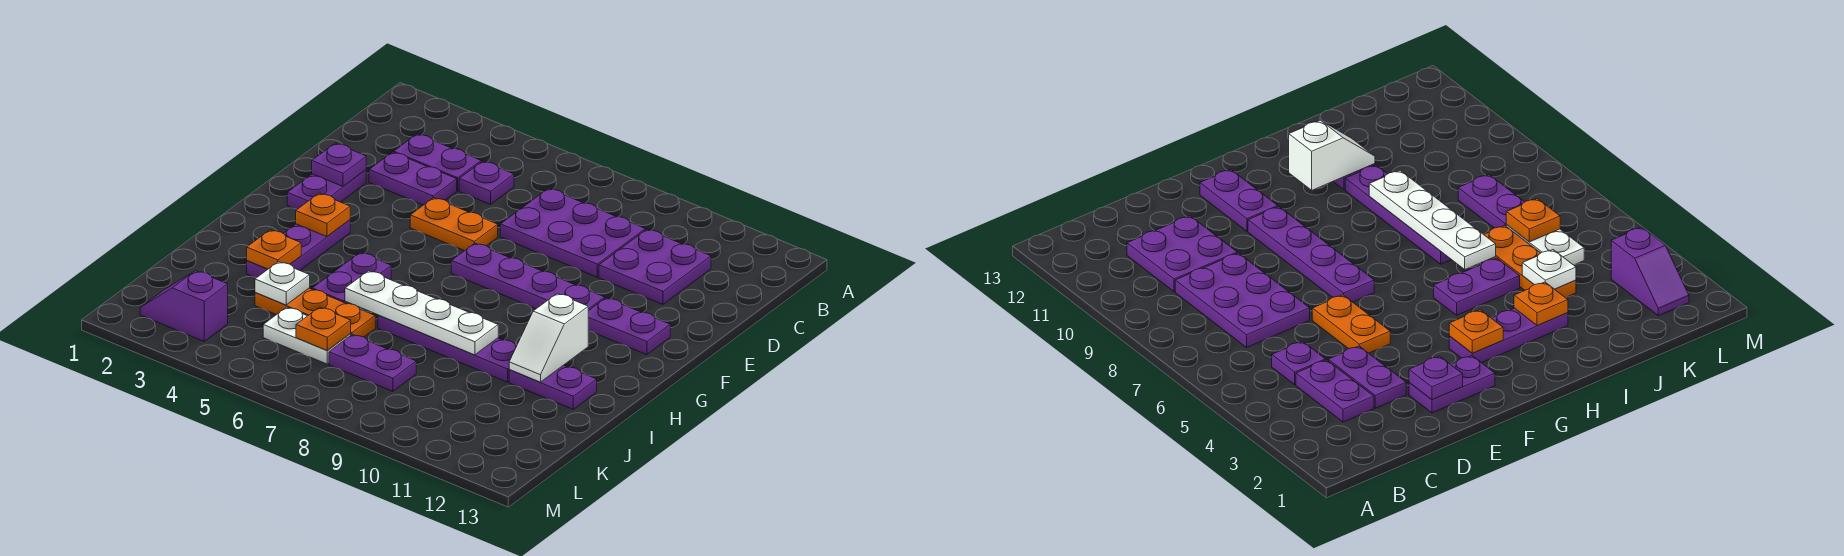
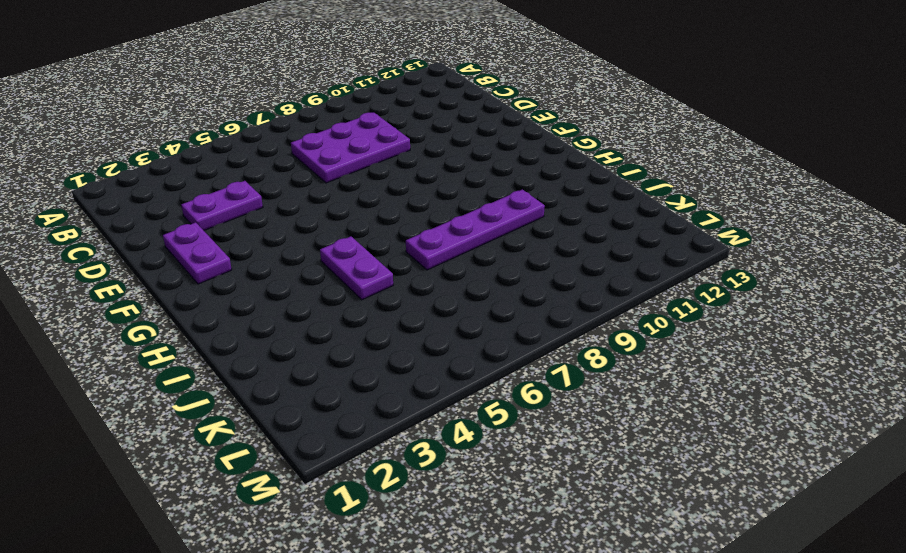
none -> purple plate C3:C4 level 1
none -> purple plate C5 level 1
none -> purple plate C10:D11 level 1

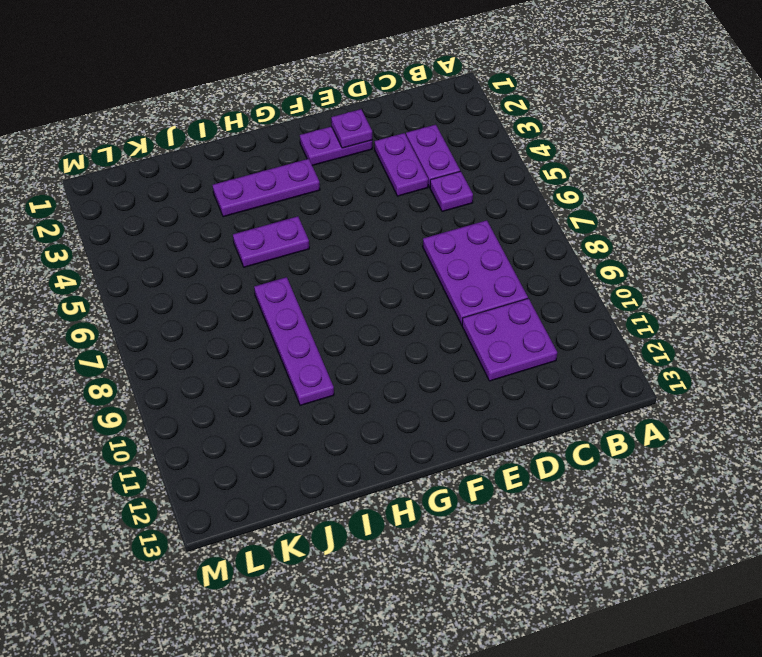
none -> orange plate E5:E6 level 1
none -> purple plate F7:F10 level 1
none -> purple plate F11:F12 level 1

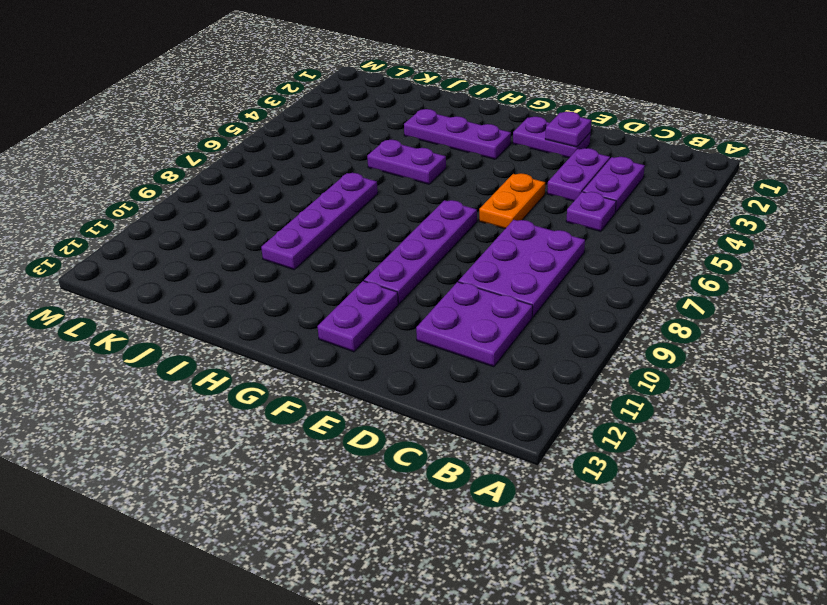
none -> purple plate I11:I12 level 1
none -> orange plate J4:J6 level 1
none -> white plate K5:K6 level 1

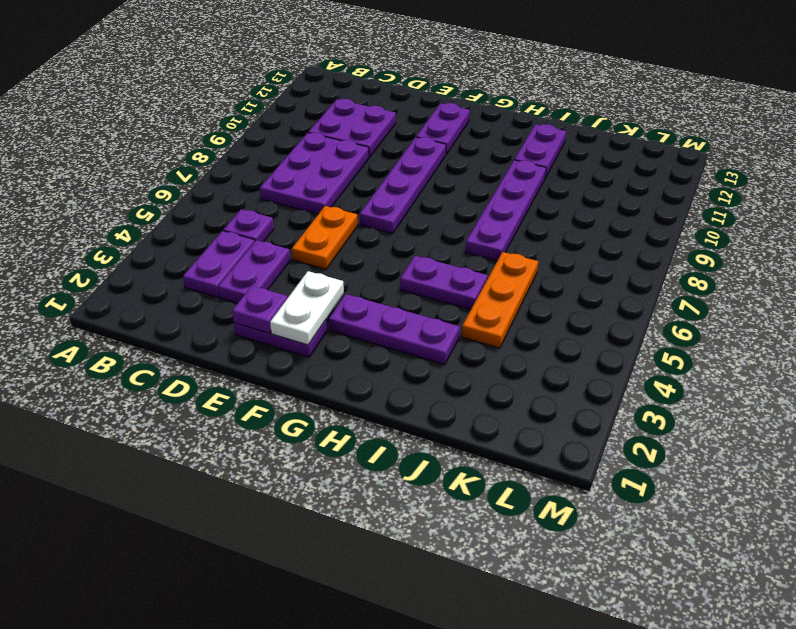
white plate F2:F3 level 2 -> white plate K5:K6 level 1
none -> purple plate K7:K8 level 1
none -> purple slope L2:L3 level 1 top 3
none -> orange plate G3 level 2

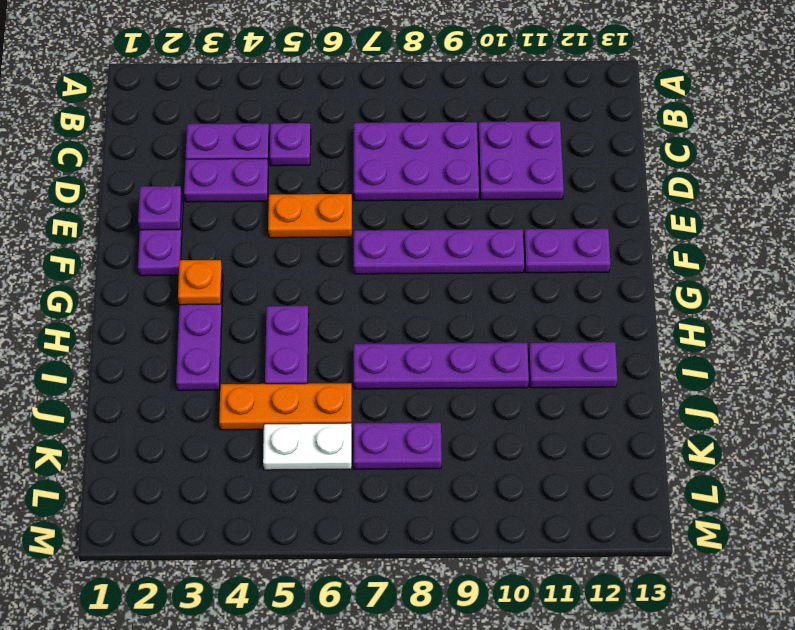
none -> purple slope L2:L3 level 1 top 3
none -> white slope H11:I11 level 2 top H
none -> orange plate I3 level 2

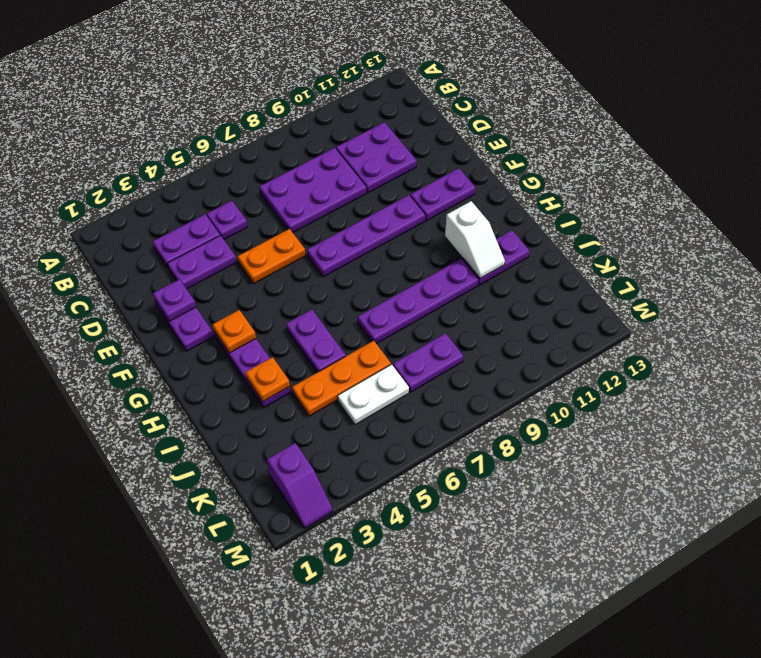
purple slope L2:M2 level 1 top L -> purple slope L2:L3 level 1 top 3
none -> white plate I6:I9 level 2
none -> white plate J4 level 2
none -> orange plate K6 level 2

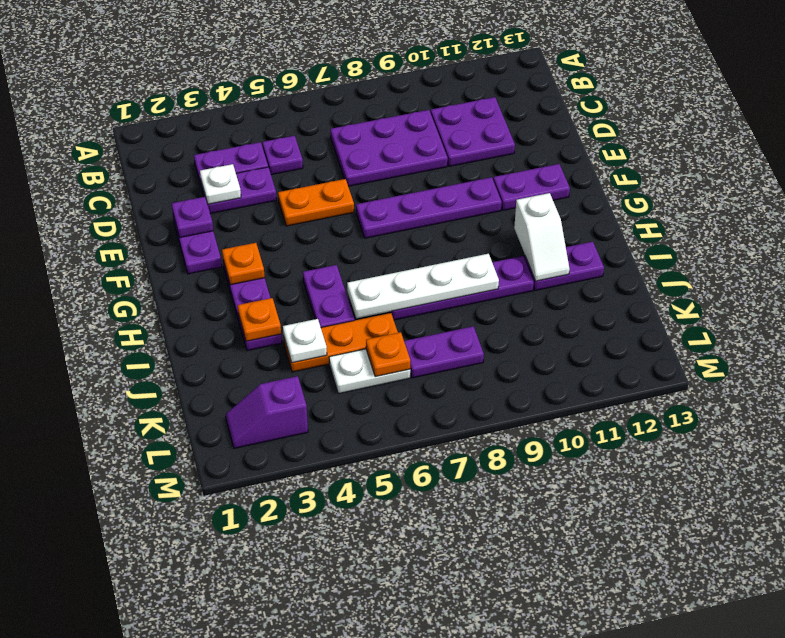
white plate D3 level 2 -> none

